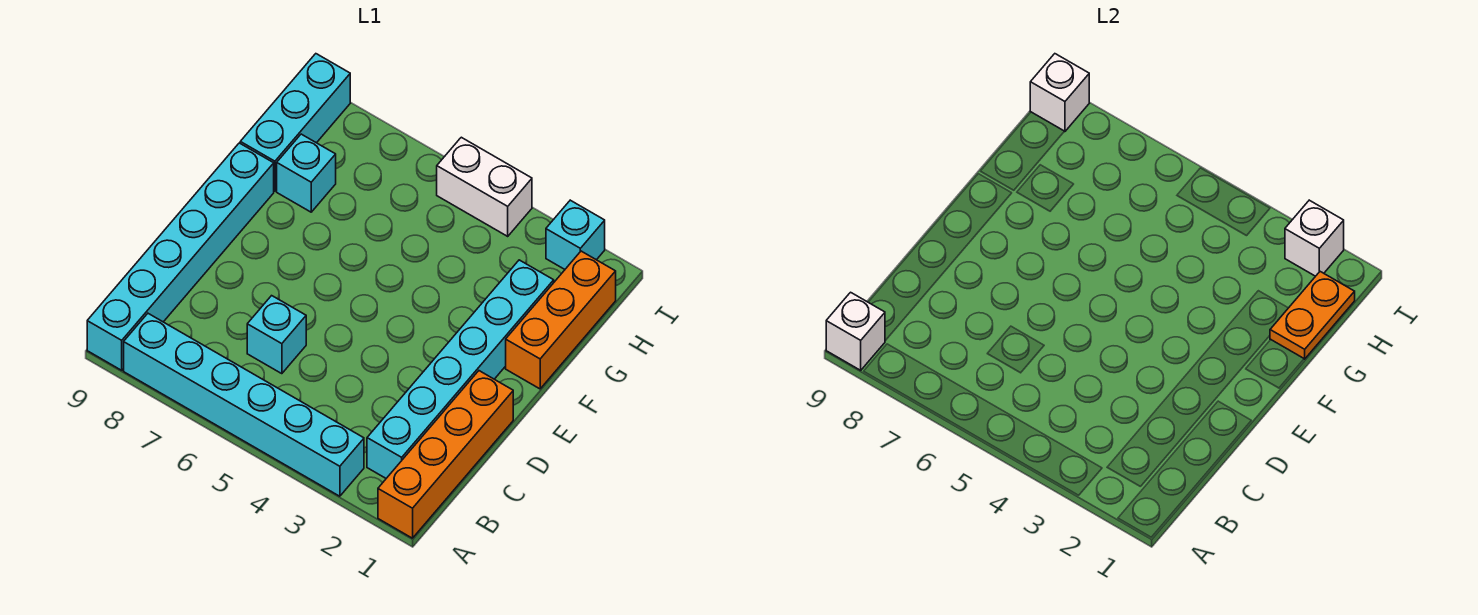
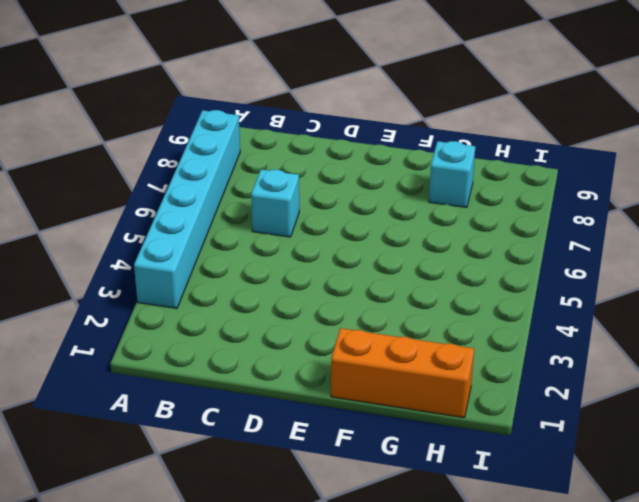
none -> orange brick A1:D1 level 1
none -> cyan brick A9:F9 level 1
none -> cyan brick B2:G2 level 1

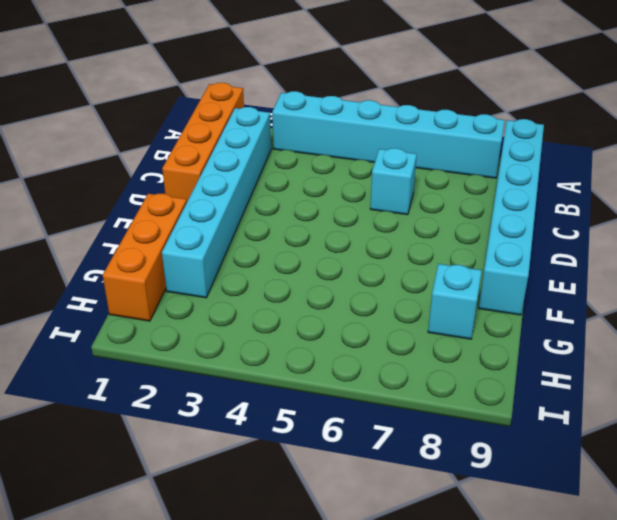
none -> cyan brick G9:I9 level 1
none -> cyan brick I2 level 1
none -> white brick I4:I5 level 1

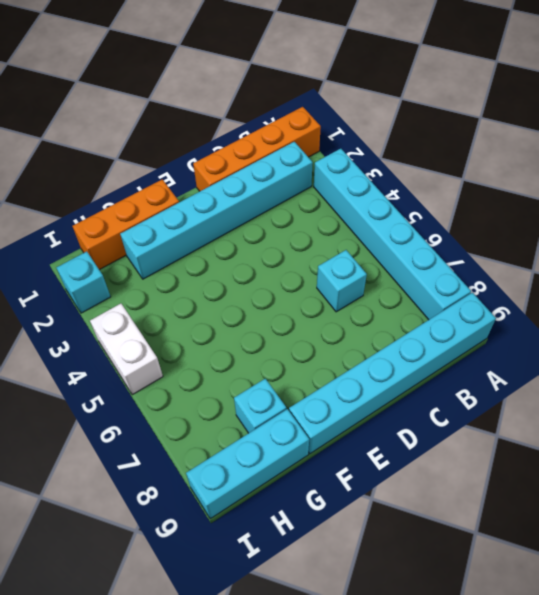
none -> white brick A9 level 2
none -> orange plate G1:H1 level 2
none -> white brick I2 level 2

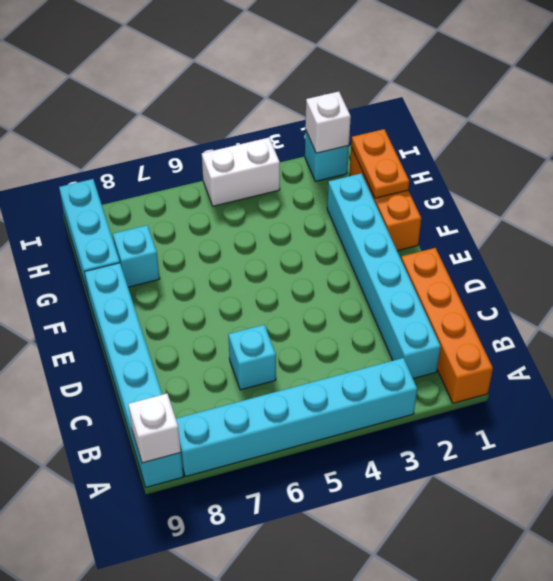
none -> white brick I9 level 2

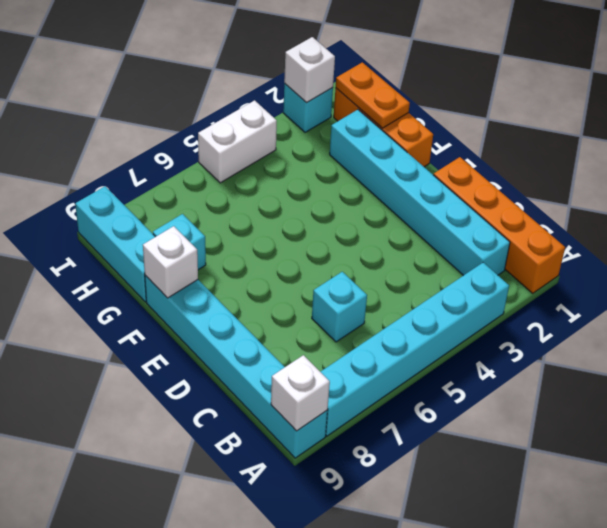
white brick F9 level 2 -> white brick I9 level 2

